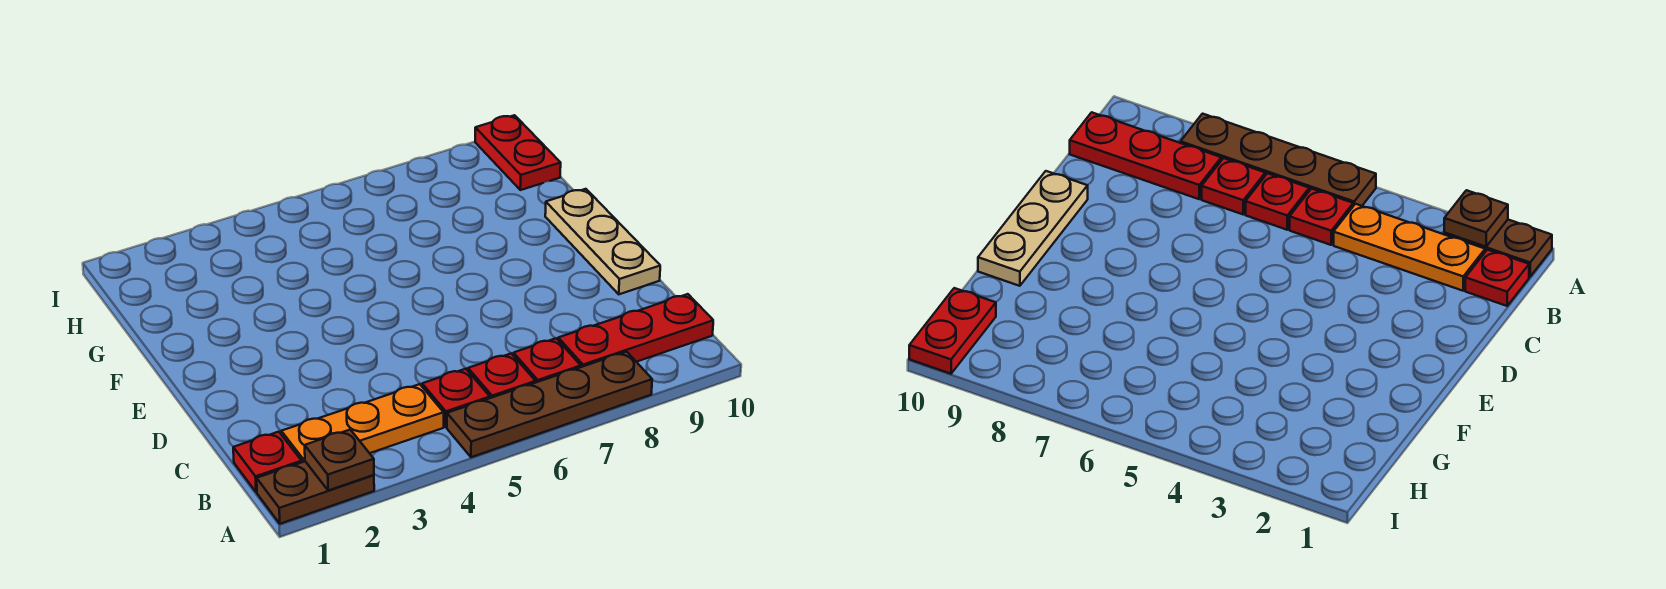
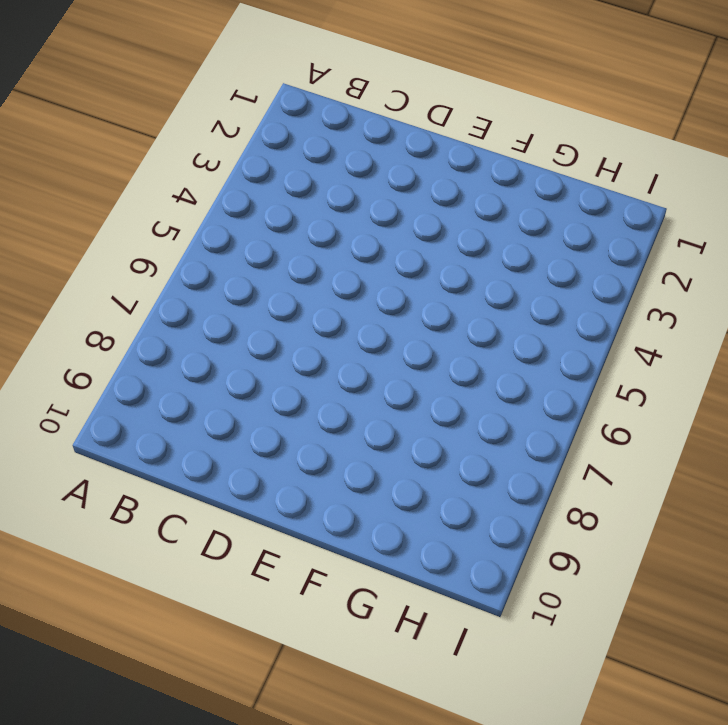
none -> brown plate A1:A2 level 1
none -> brown plate A5:A8 level 1

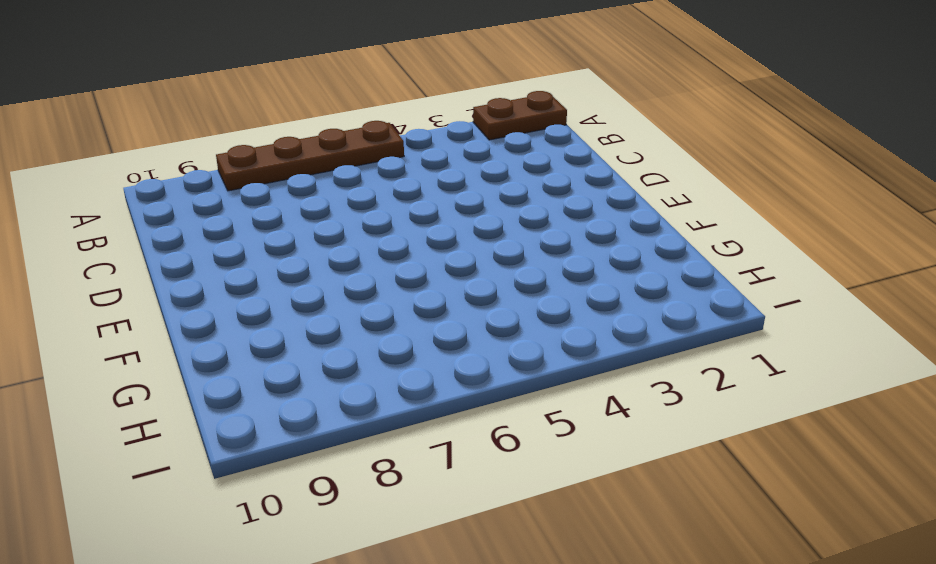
none -> red plate B1 level 1
none -> orange plate B2:B4 level 1

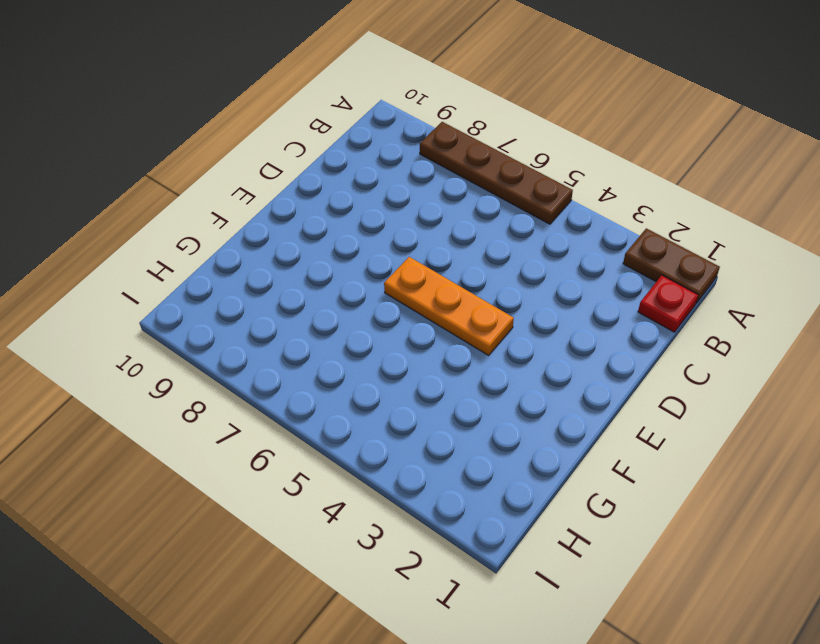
orange plate E4:E6 level 1 -> orange plate B2:B4 level 1
none -> red plate B5 level 1
none -> red plate B6 level 1

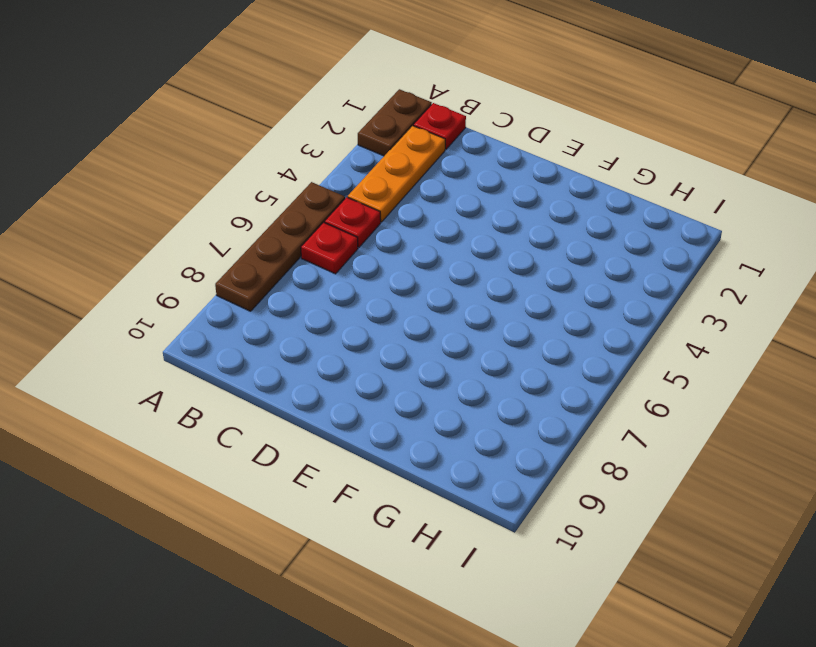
none -> red plate B7 level 1
none -> red plate B8:B10 level 1

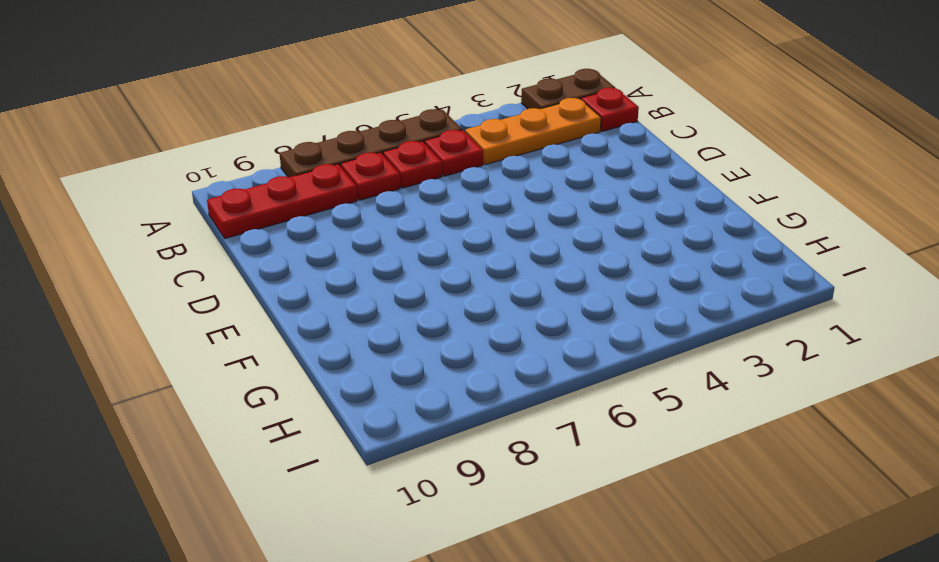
none -> tan plate D10:F10 level 1
none -> red plate H10:I10 level 1

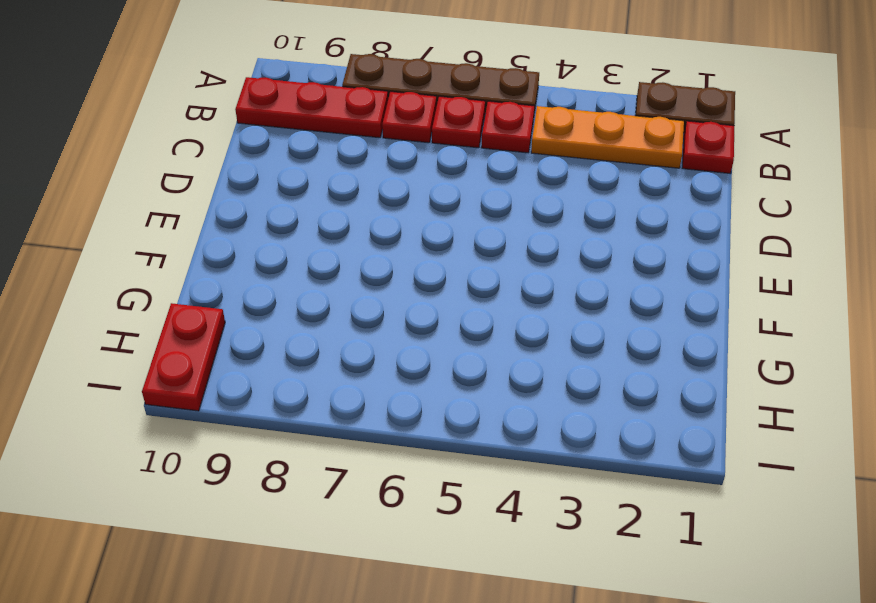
none -> tan plate D10:F10 level 1
none -> brown plate A2 level 2

